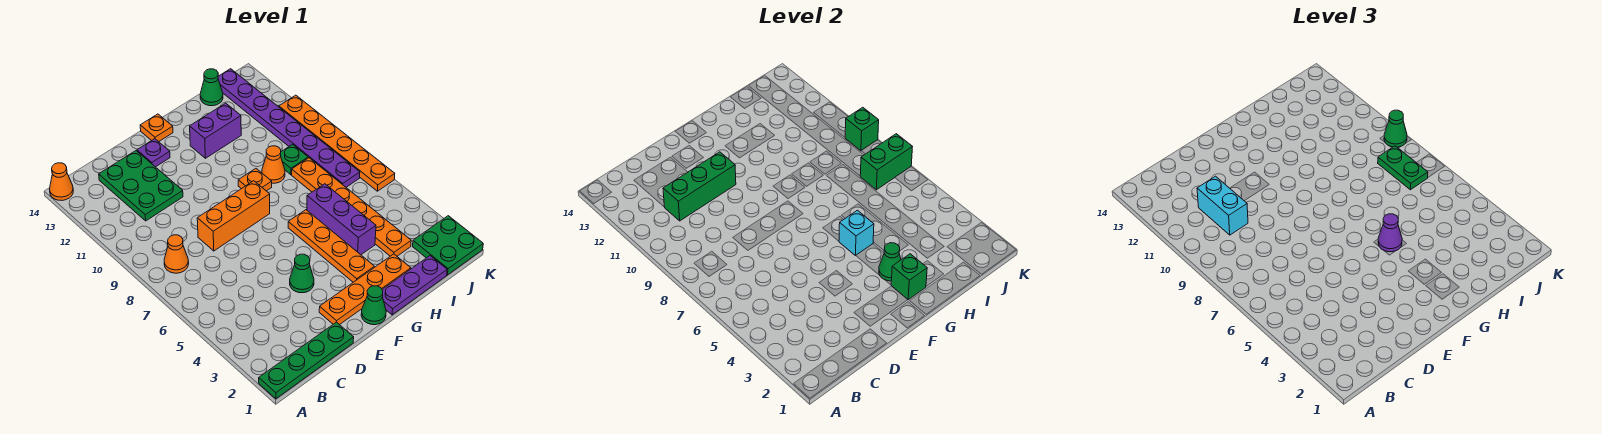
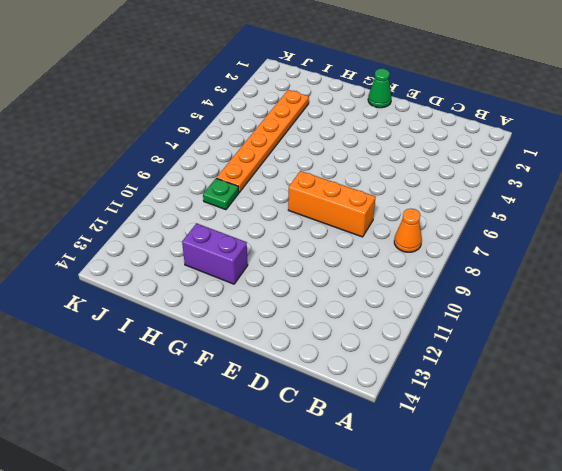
none -> green plate A1:D1 level 1
none -> orange cone A14 level 1
none -> green plate C11:D13 level 1
none -> orange plate E2:H2 level 1

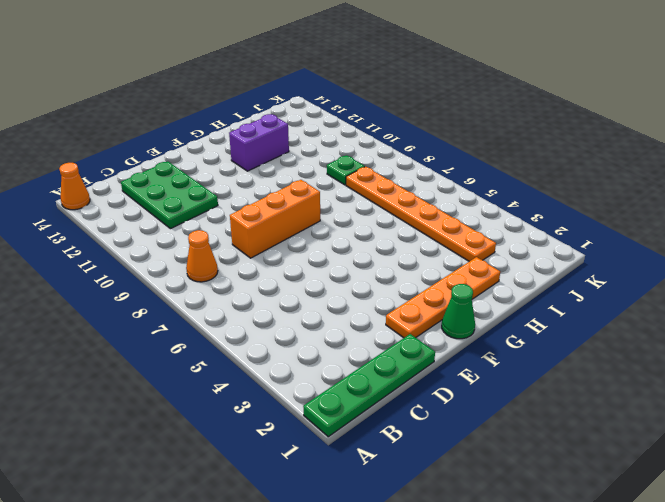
none -> green cone E4 level 1
none -> purple plate E13 level 1
none -> orange plate F14 level 1
none -> purple plate G1:I1 level 1

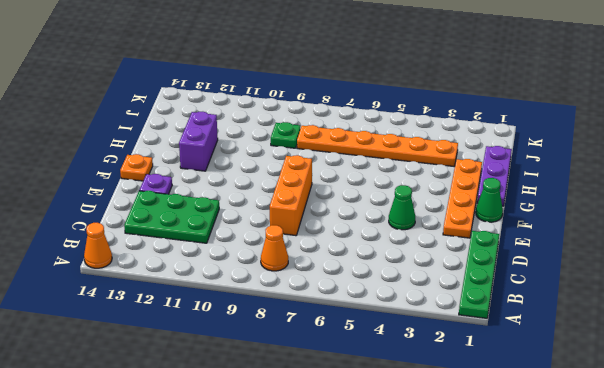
none -> orange plate G3:G6 level 1
none -> orange plate G9 level 1
none -> purple brick H4:H6 level 1
none -> orange cone H9 level 1

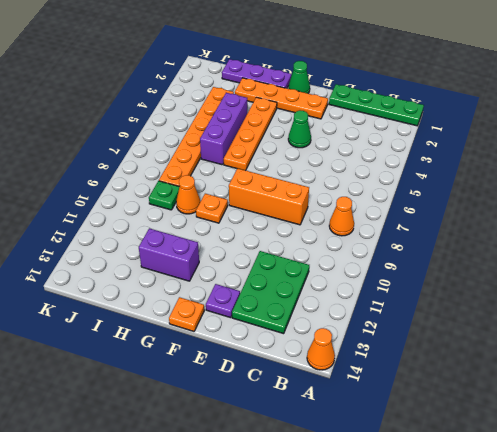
none -> green cone I14 level 1
none -> green plate J1:K2 level 1
none -> purple plate J7:J14 level 1
none -> orange plate K6:K11 level 1

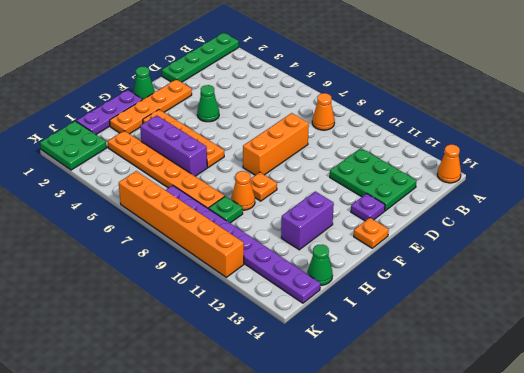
orange brick K6:K11 level 1 -> orange plate K6:K11 level 1
none -> green brick C11:E11 level 2
none -> green brick G2 level 2
none -> green cone G3 level 2
none -> cyan brick G5 level 2

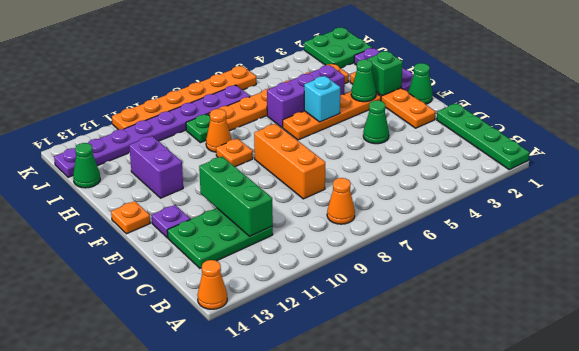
none -> green brick J7:K7 level 2
none -> green brick K9 level 2
none -> cyan brick C10:C11 level 3
none -> purple cone G5 level 3

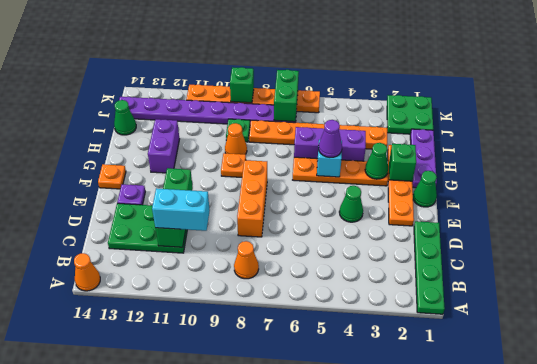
none -> green plate J7:J8 level 3
none -> green cone K9 level 3

